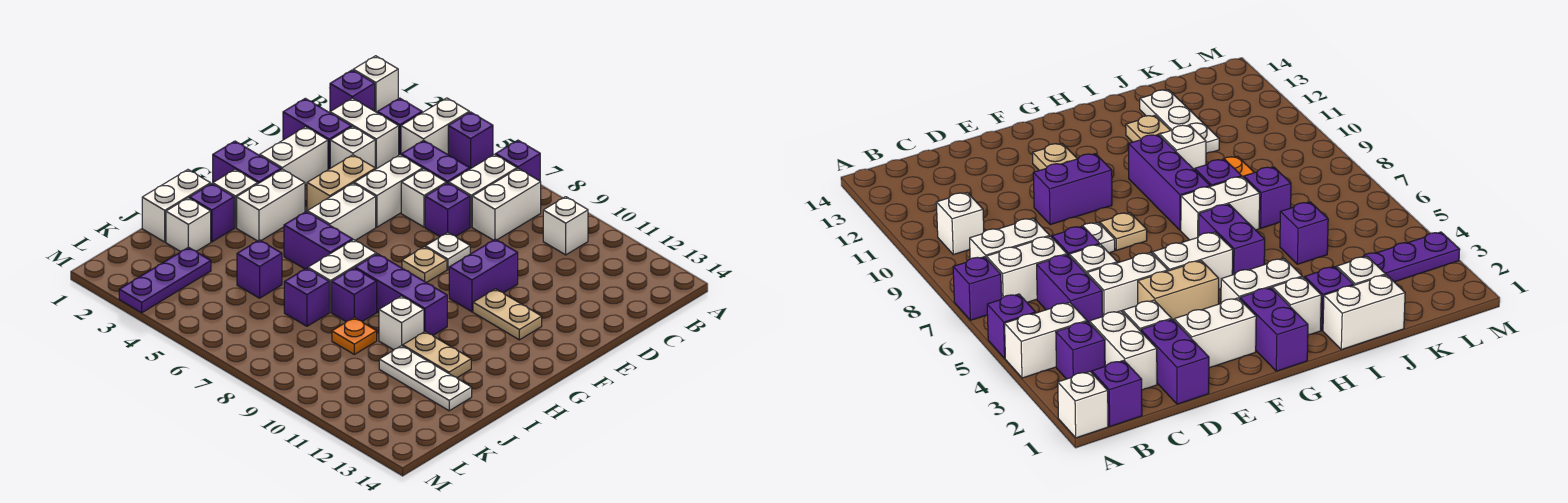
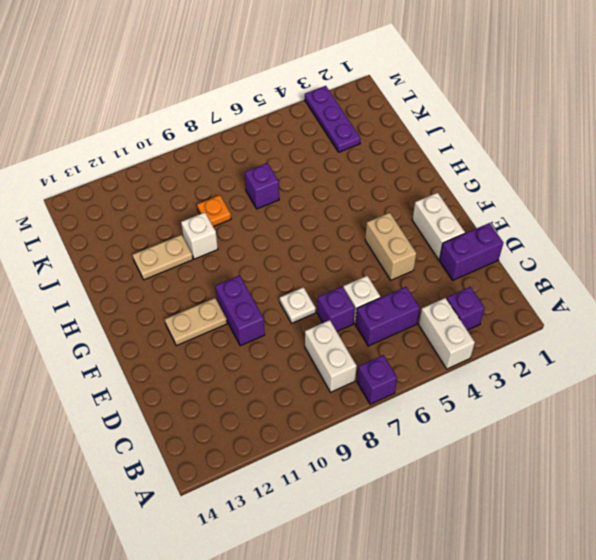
none -> white brick A1 level 1
none -> purple brick A5 level 1
none -> purple brick B1 level 1
none -> white brick B7:C7 level 1

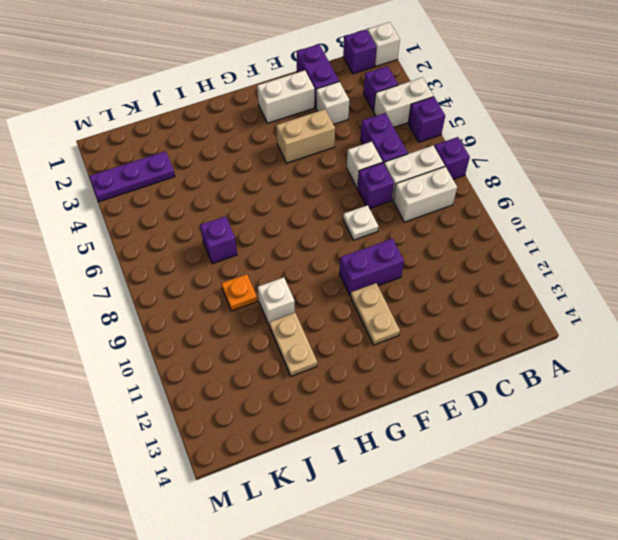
none -> white brick B10 level 1
none -> white brick C2:C3 level 1
none -> white brick D5:E5 level 1
none -> white brick F5:G5 level 1

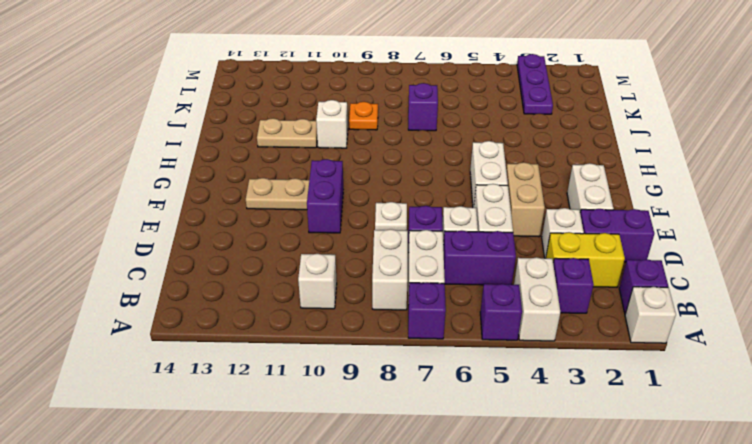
yellow brick C2:C3 level 1 -> white brick C2:C3 level 1
none -> tan plate F8 level 1
none -> purple brick G1:G2 level 1
none -> white brick G3:H3 level 1
none -> white brick H2 level 1

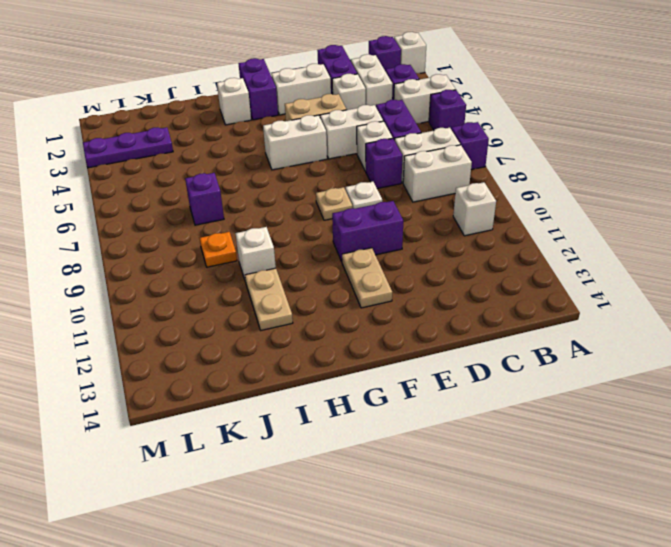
none -> white brick G3:H3 level 1
none -> purple brick H5:H6 level 1
none -> white brick H7:I7 level 1
none -> purple brick H8:H10 level 1

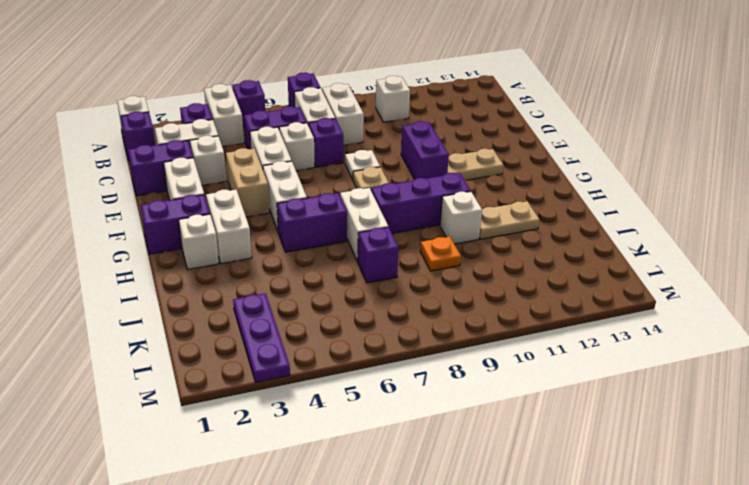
none -> white brick I1:J1 level 1
none -> purple brick I2 level 1
none -> purple brick I8 level 1
none -> white brick J2 level 1

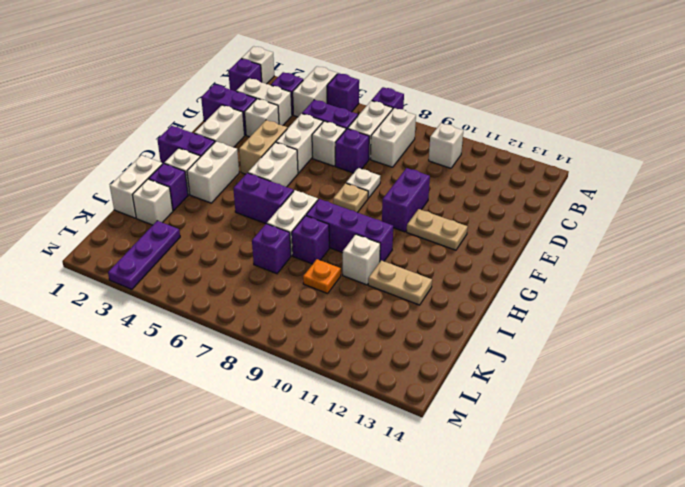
none -> purple brick J5 level 1
none -> white plate J11:J13 level 1

